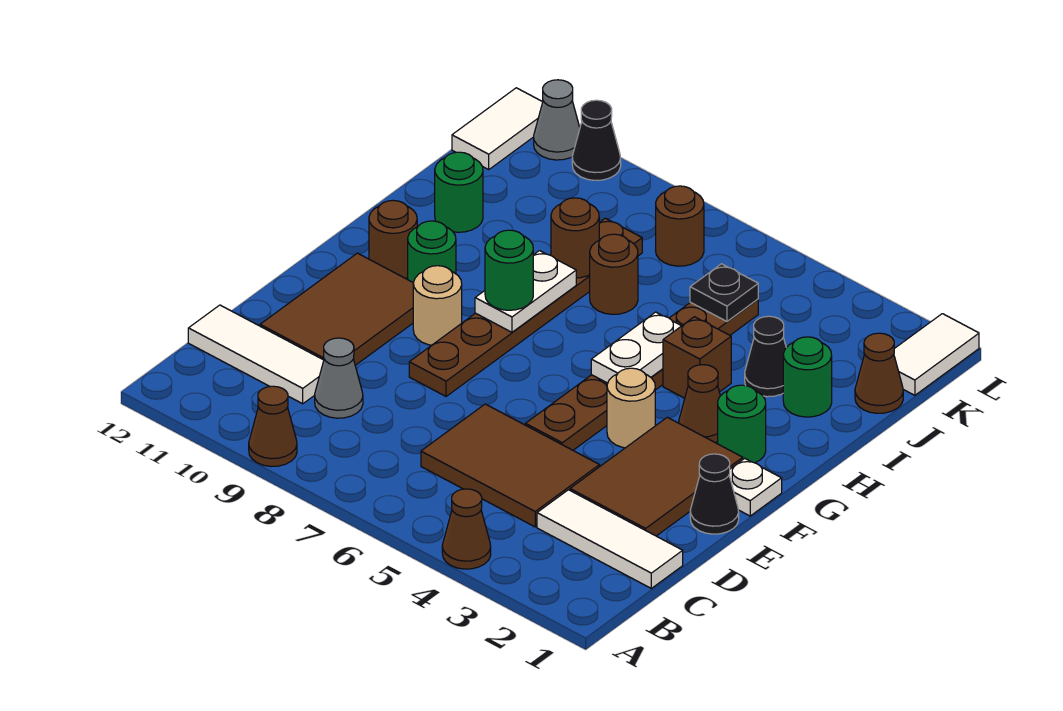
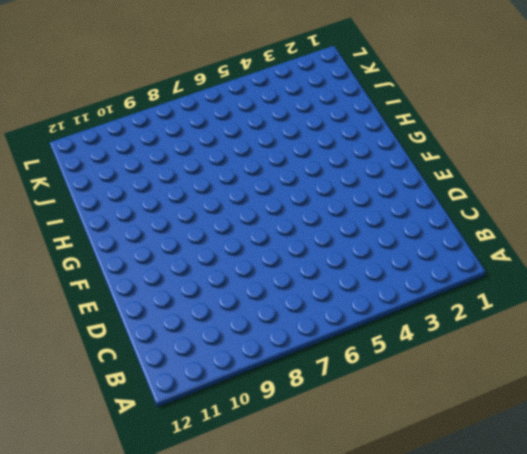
none -> brown cone A4 level 1
none -> brown cone A9 level 1
none -> white tile C1:C3 level 1
none -> brown tile C4:D6 level 1

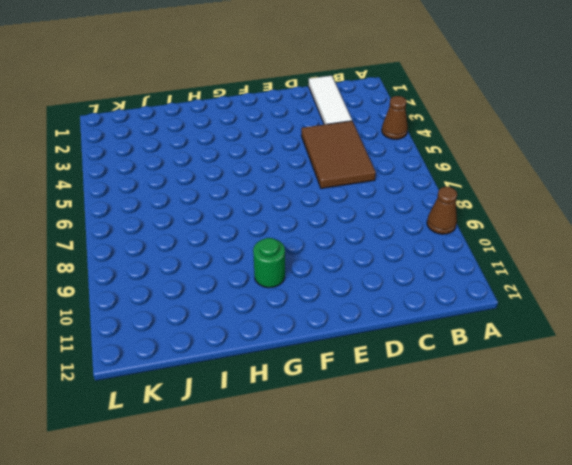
none -> grey cone C9 level 1
none -> white tile C10:C12 level 1
none -> brown tile D2:F3 level 1
none -> brown tile D10:F11 level 1

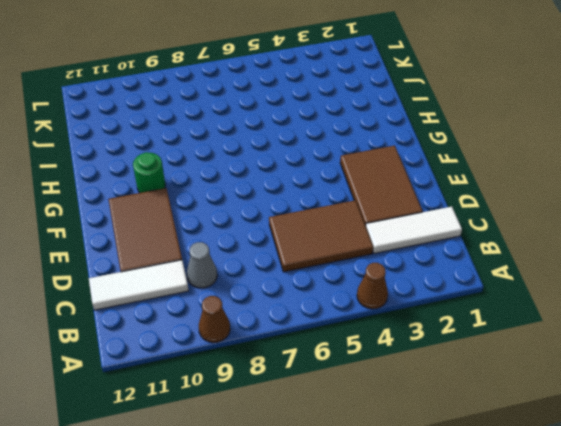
none -> black cone E1 level 1
none -> brown plate E5:J5 level 1
none -> brown plate E8:J8 level 1
none -> white plate F1 level 1

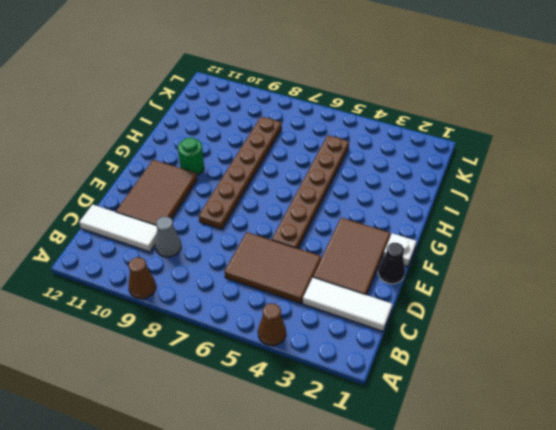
none -> tan round brick F4 level 1
none -> tan round brick F9 level 1
none -> green round brick G2 level 1
none -> brown cone G3 level 1

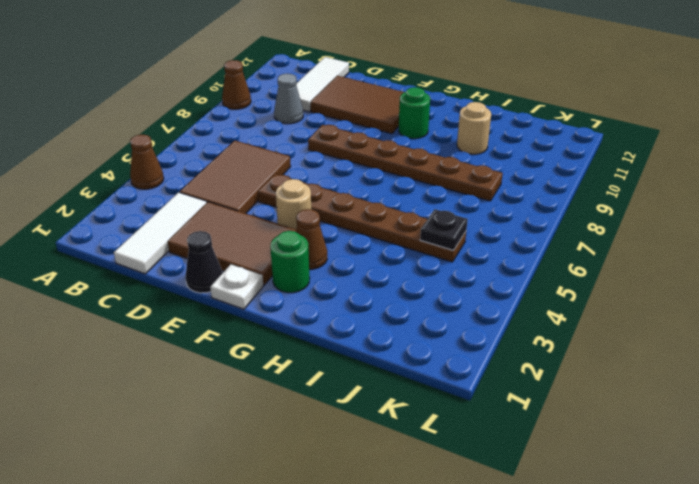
tan round brick I10 level 1 -> tan round brick F9 level 1
none -> brown round brick G11 level 1
none -> brown brick H4 level 1
none -> green round brick I2 level 1
none -> black cone I3 level 1

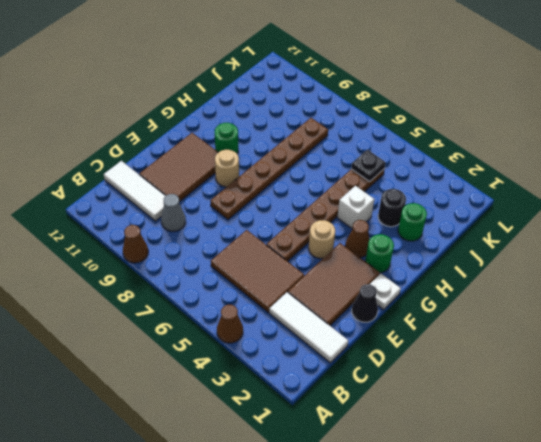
white brick H4 level 1 -> brown brick H4 level 1
black round brick I3 level 1 -> black cone I3 level 1
none -> brown round brick G11 level 1
none -> brown round brick I7 level 1
none -> green round brick I11 level 1
none -> brown cone J1 level 1

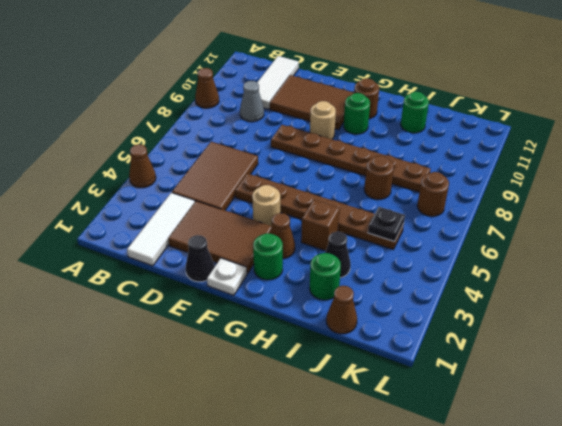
none -> white tile K1:L1 level 1
none -> white tile K12:L12 level 1
none -> black cone L10 level 1
none -> grey cone L11 level 1

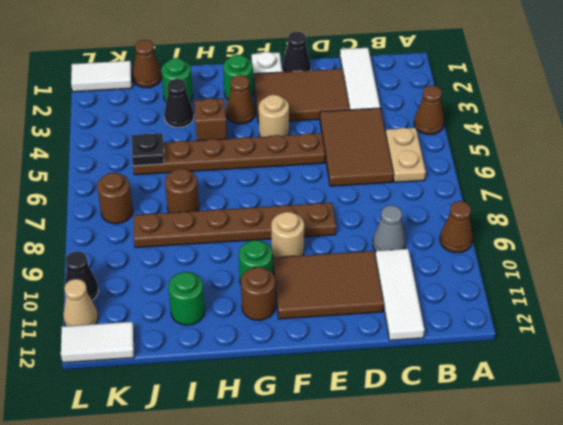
tan plate B5:B6 level 1 -> none
tan cone L11 level 1 -> grey cone L11 level 1
none -> white plate G5:H5 level 2
none -> white plate G8:H8 level 2
none -> brown round brick I8 level 2
none -> green round brick G8 level 3

